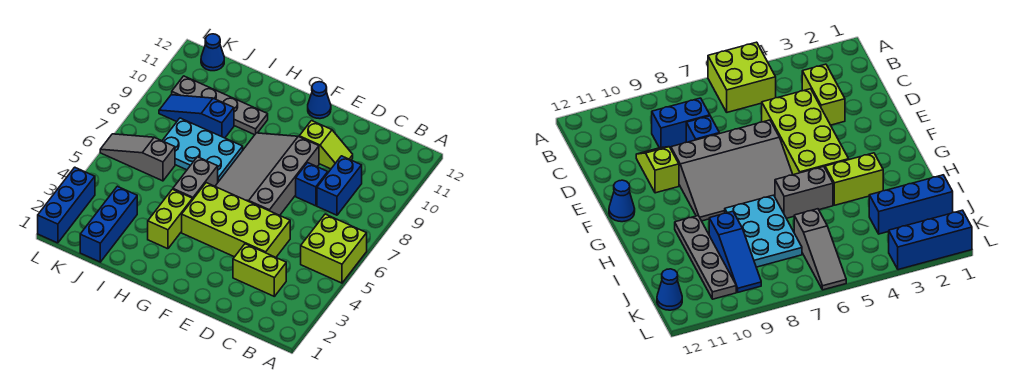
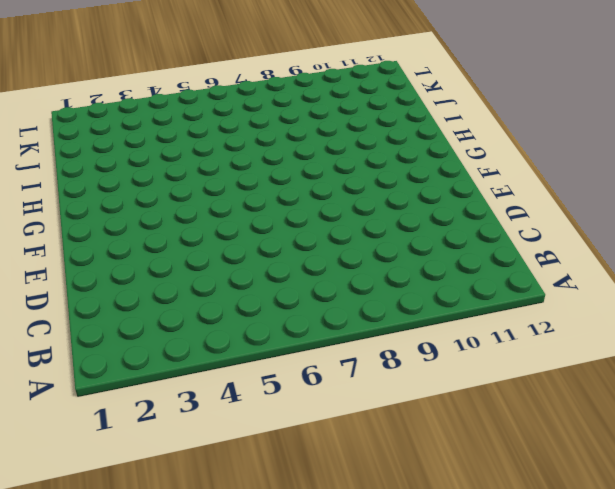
none -> lime brick A5:B6 level 1
none -> lime brick C3:D3 level 1
none -> blue brick C8:C9 level 1

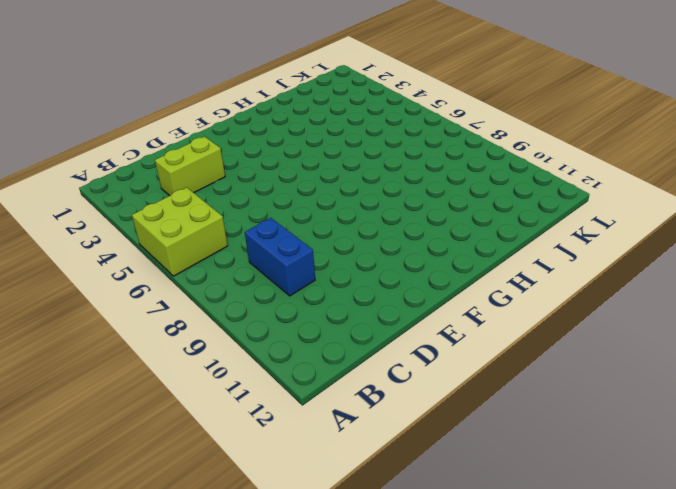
none -> lime brick D4:G5 level 1
none -> blue brick D8 level 1
none -> lime slope D10:E10 level 1 top E

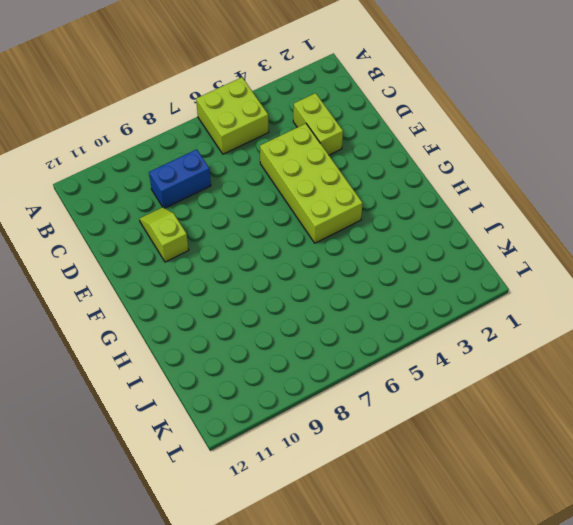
none -> blue brick D8 level 1
none -> grey slope E6:G9 level 1 top E
none -> blue cone F12 level 1

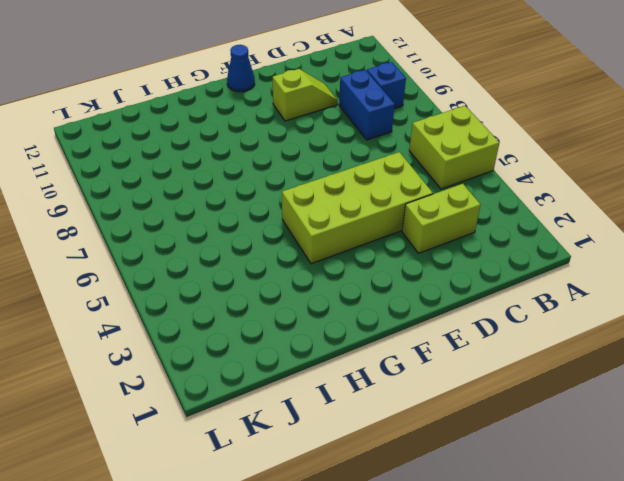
blue brick B9 level 1 -> blue brick D8 level 1
none -> grey slope E6:G9 level 1 top E
none -> lime brick H3:H4 level 1
none -> grey brick H5:H6 level 1

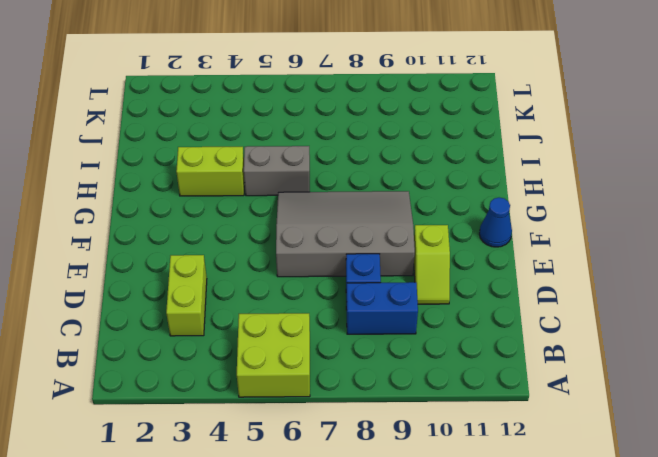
none -> lime brick D4:G5 level 1
none -> cyan plate H7:J8 level 1
none -> grey plate H10:K10 level 1

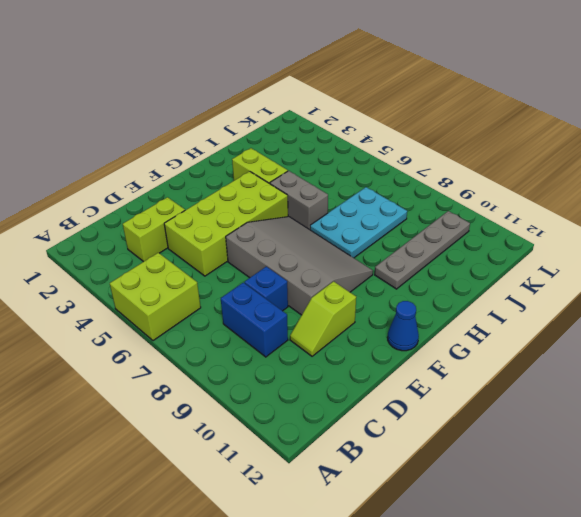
none -> blue slope I9:K9 level 1 top I
none -> blue brick J1:J3 level 1
none -> grey slope J6:L6 level 1 top J

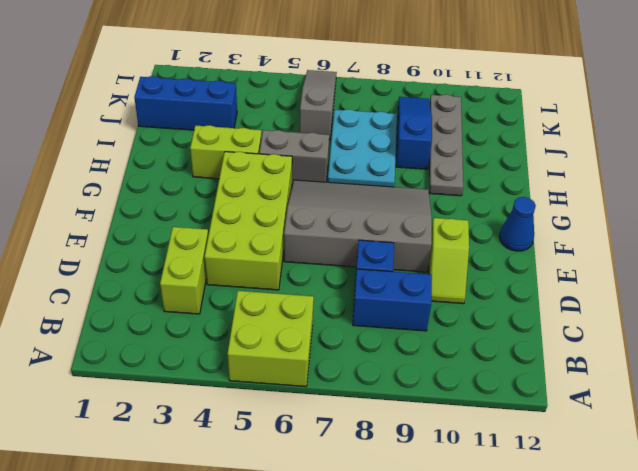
none -> blue cone K12 level 1
none -> blue brick L1:L3 level 1

